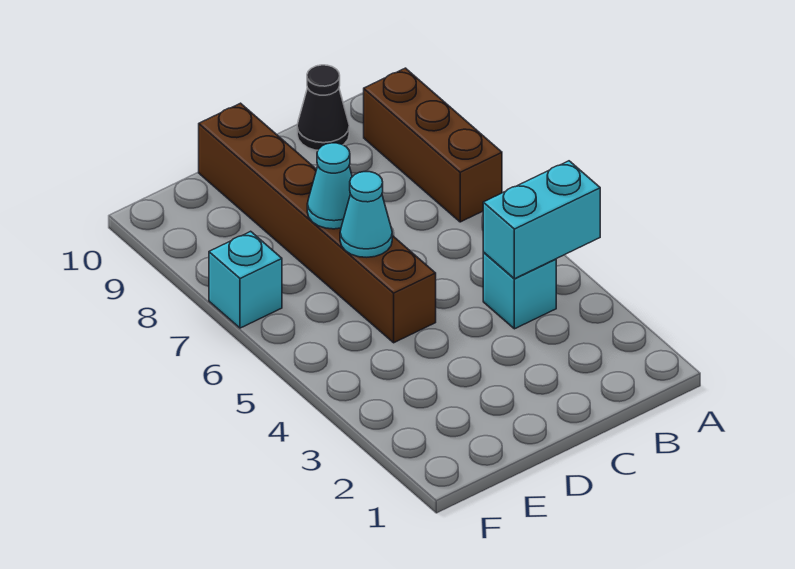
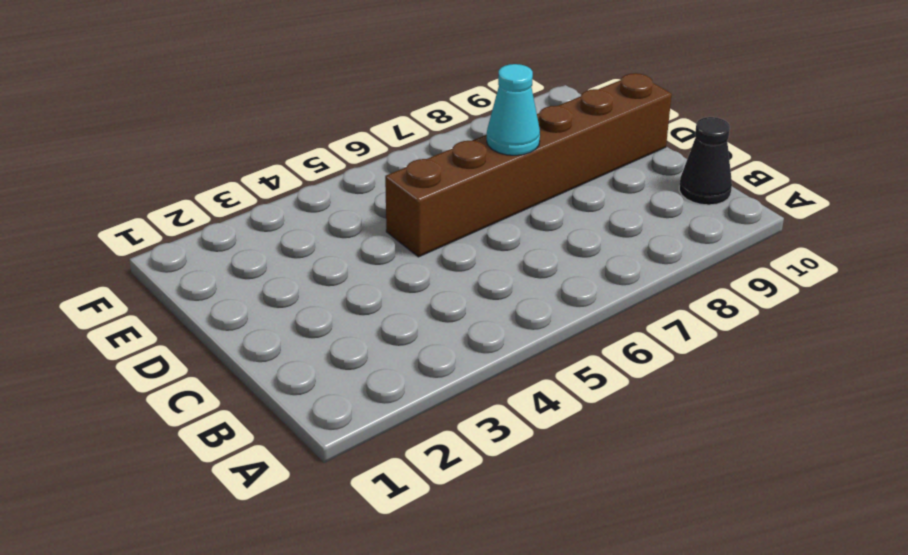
none -> brown brick A7:A9 level 1
none -> cyan brick B4 level 1

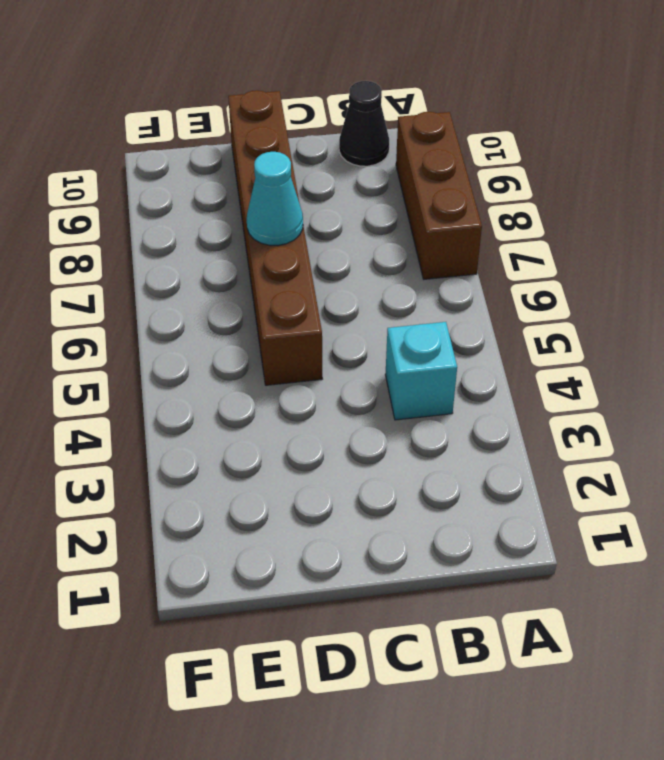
none -> cyan brick F7 level 1
none -> cyan brick A4:B4 level 2

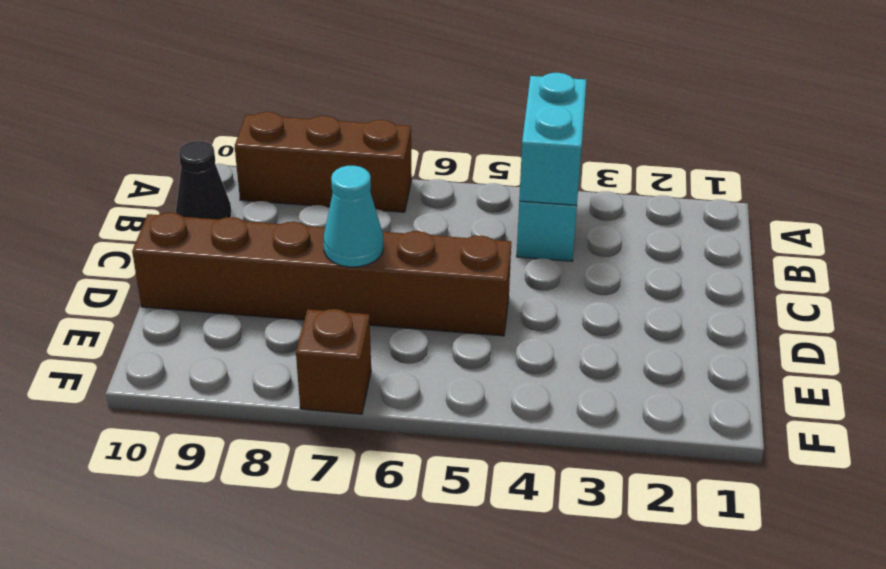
brown brick F7 level 1 -> cyan brick F7 level 1
none -> cyan cone D6 level 2

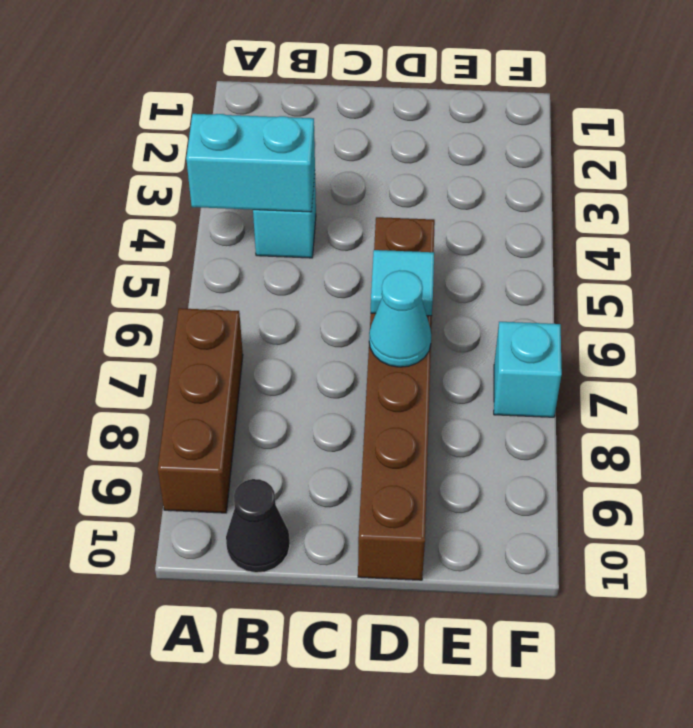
cyan tile D6 level 2 -> cyan cone D6 level 2

